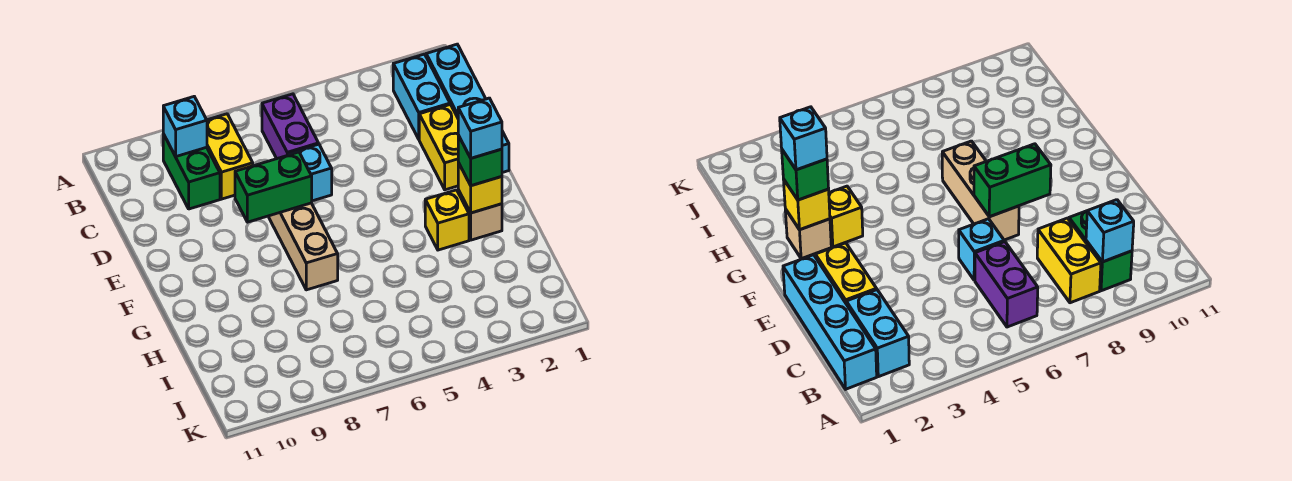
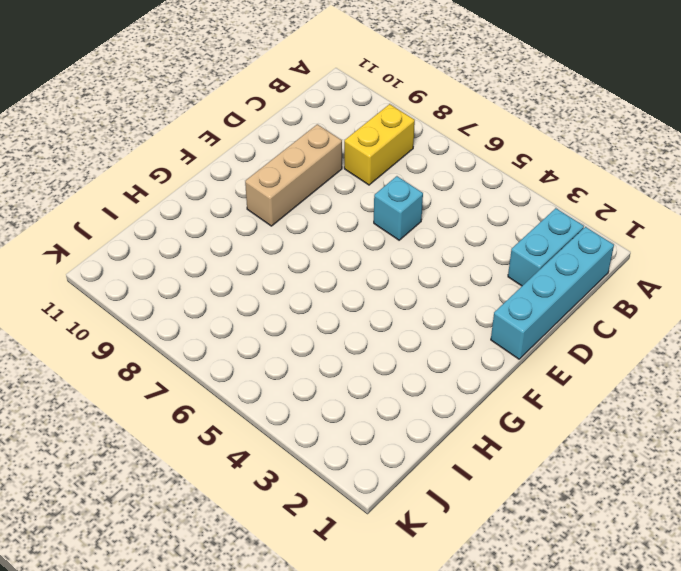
tan brick D9:F9 level 1 -> tan brick E7:G7 level 1
none -> purple brick B6:C6 level 1
none -> green brick B9:C9 level 1
none -> yellow brick D2:E2 level 1

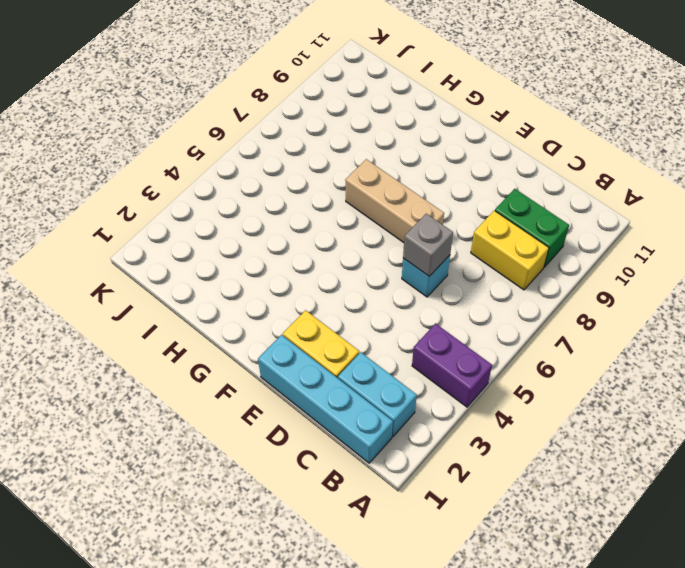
purple brick A4:B4 level 1 -> purple brick B6:C6 level 1
grey brick D6 level 2 -> none
none -> tan brick G2 level 1
none -> yellow brick G3 level 1
none -> cyan brick B9 level 2

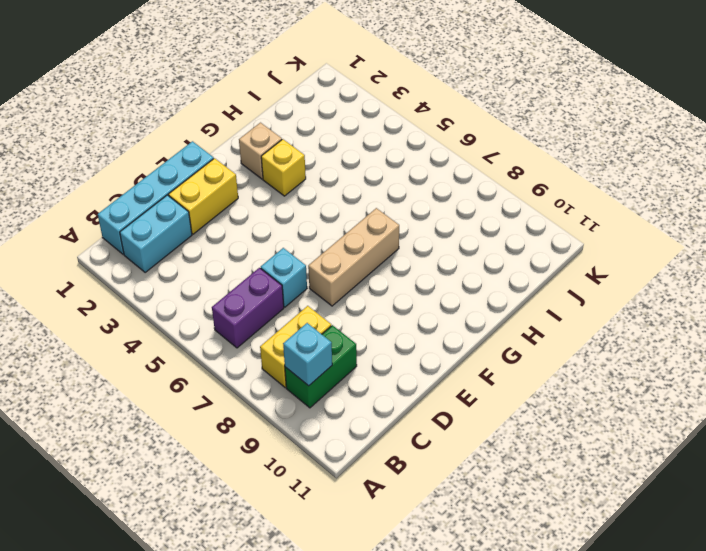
none -> green brick E7:E8 level 2
none -> yellow brick G2 level 2
none -> green brick G2 level 3

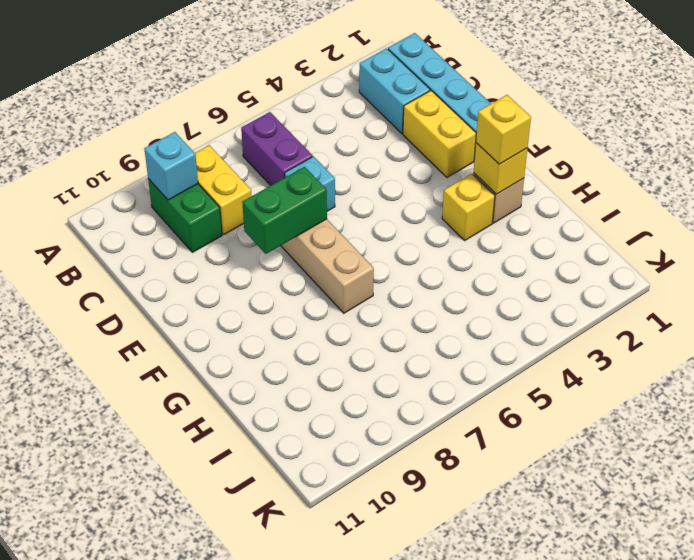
yellow brick G2 level 3 -> green brick G2 level 3
none -> cyan brick G2 level 4

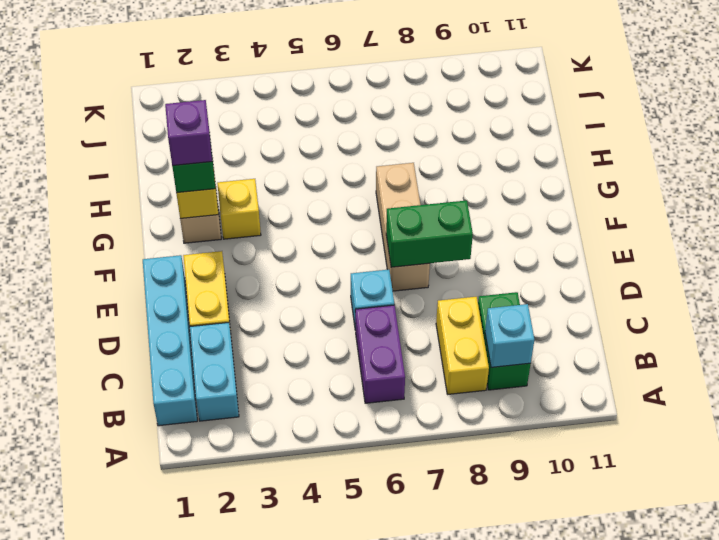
purple brick G2 level 4 -> cyan brick G2 level 4

